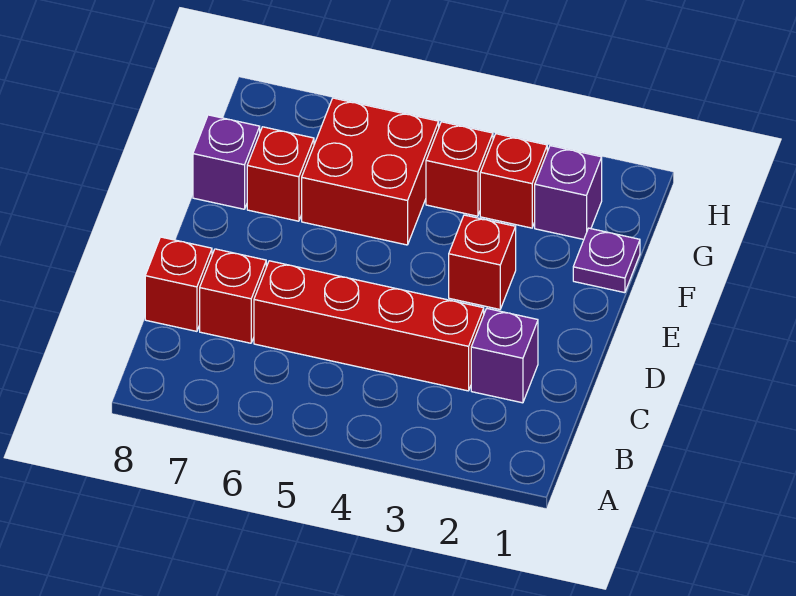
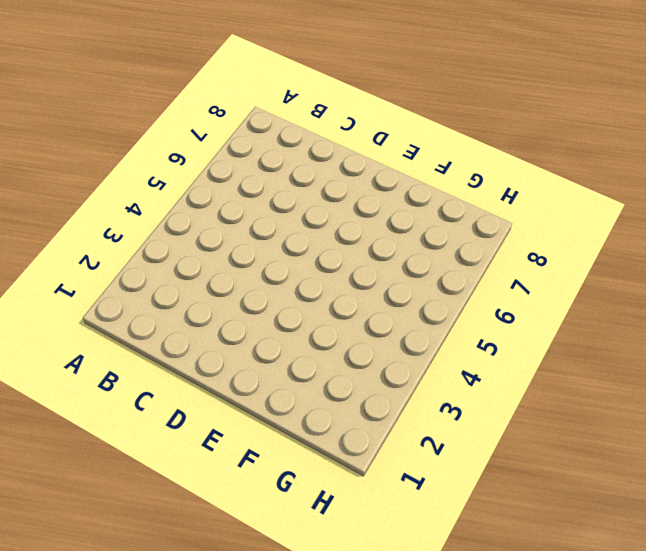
none -> purple brick C2 level 1
none -> red brick C3:C6 level 1
none -> red brick C7 level 1

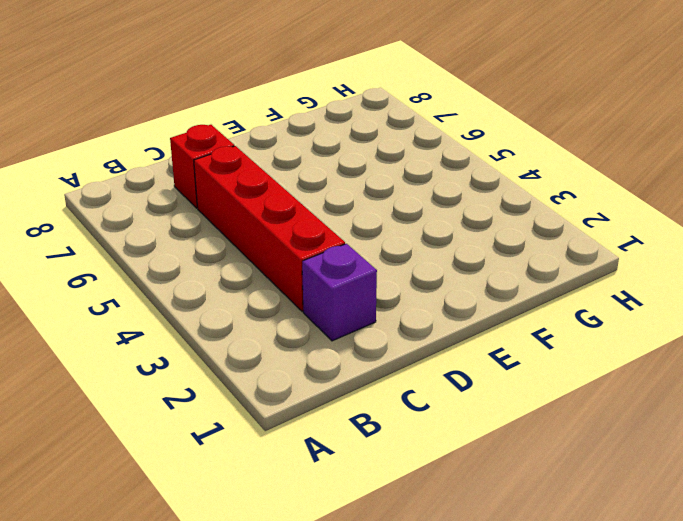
none -> red brick C8 level 1
none -> red brick E3 level 1
none -> purple plate F1 level 1

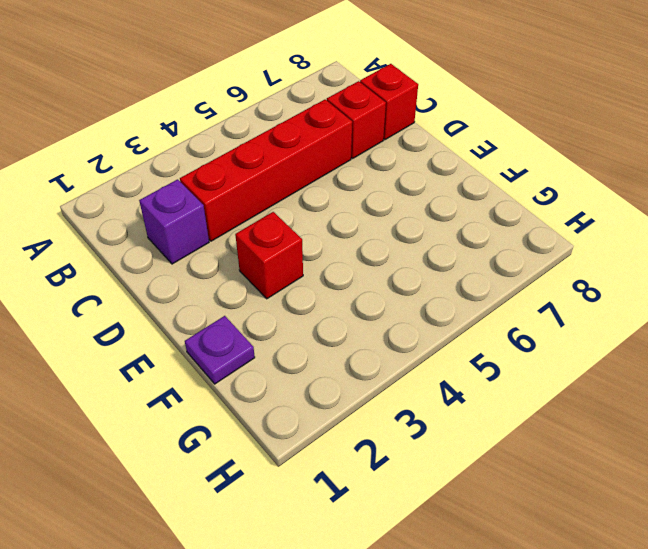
none -> red brick F5:G6 level 1
none -> red brick F7 level 1
none -> purple brick F8 level 1

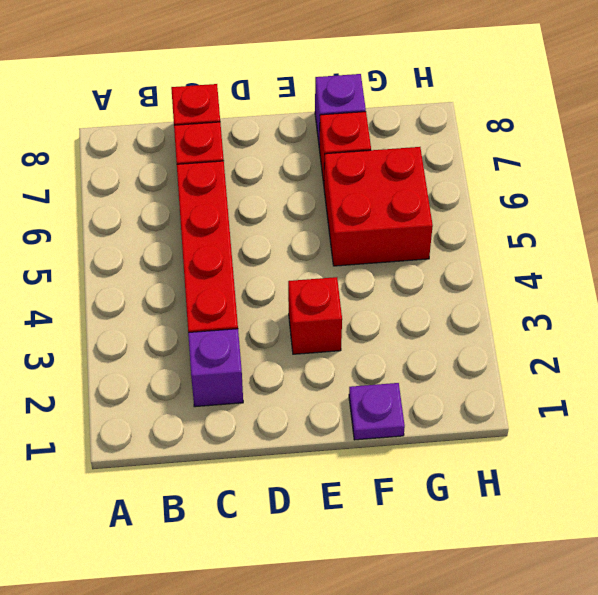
none -> purple brick G2 level 1
none -> red brick G3 level 1
none -> red brick G4 level 1

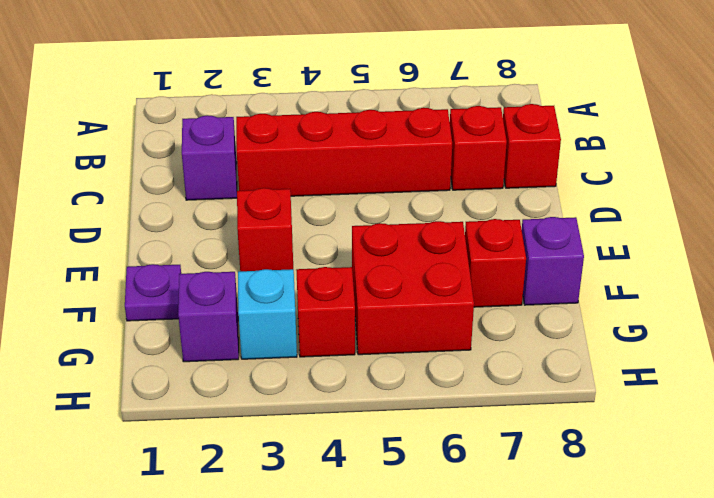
cyan brick G3 level 1 -> red brick G3 level 1

